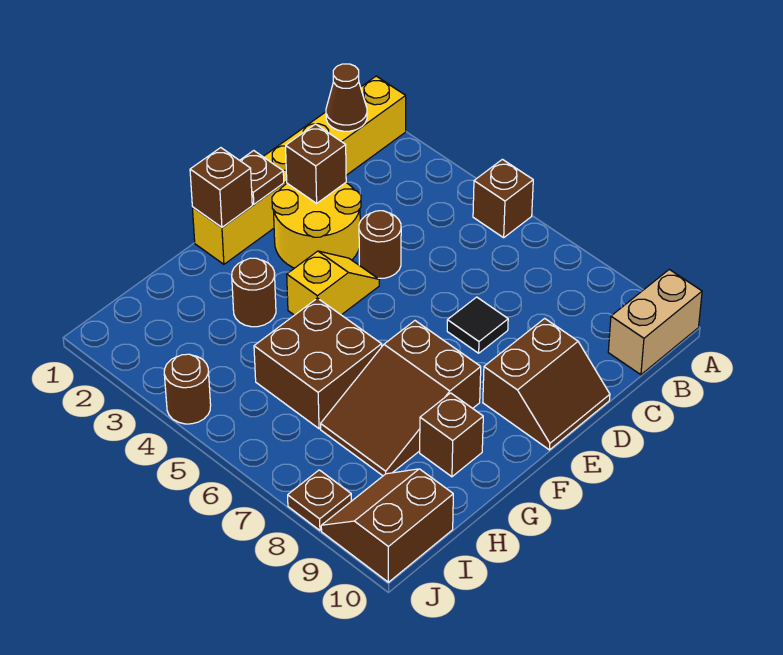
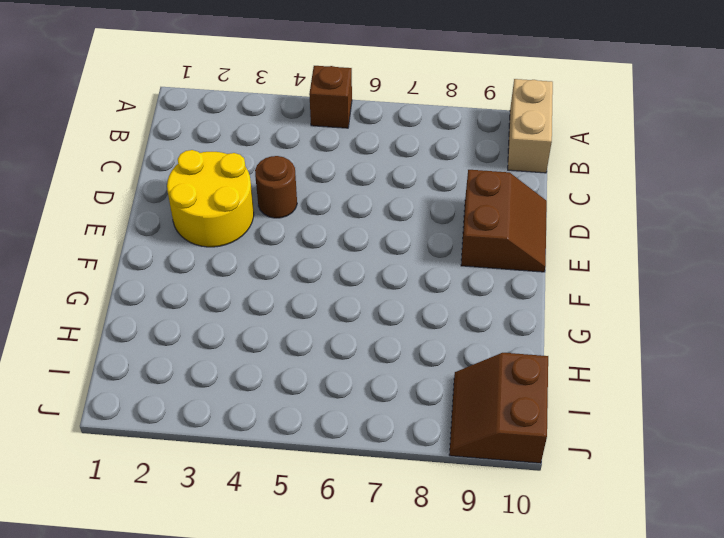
none -> yellow brick A1:F1 level 1
none -> black tile D7 level 1
none -> yellow slope E4:F4 level 1 top F

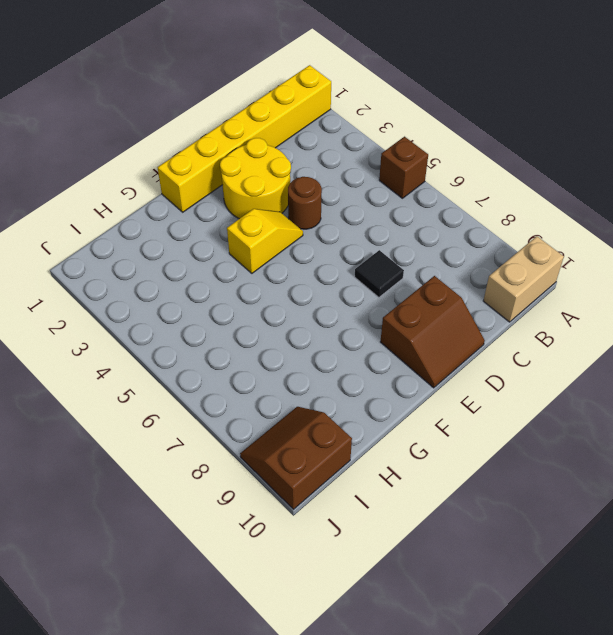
none -> brown slope F7:H8 level 1 top F
none -> brown round brick G3 level 1
none -> brown brick G5:H6 level 1

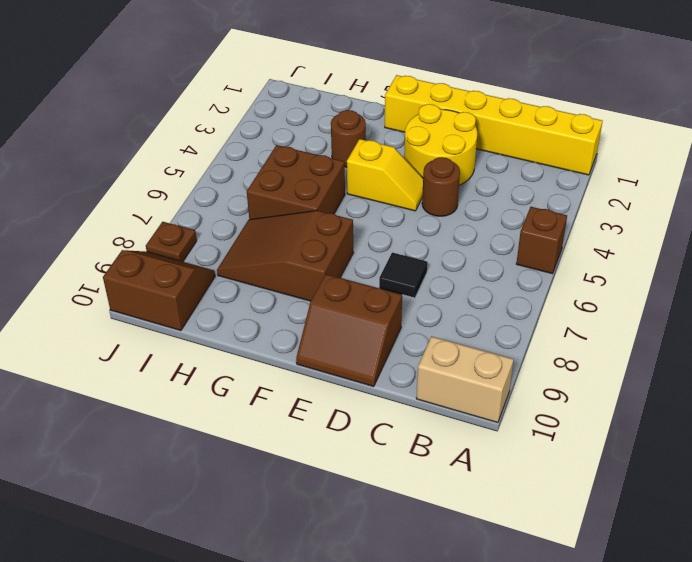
none -> brown brick G9 level 1
none -> brown round brick J4 level 1
none -> brown cone B1 level 2

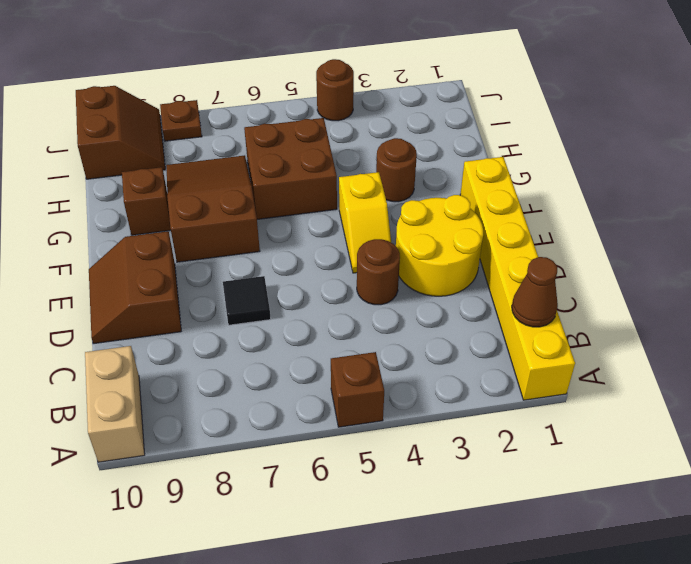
none -> brown brick D2 level 2
none -> brown plate E1 level 2
none -> brown brick F1 level 2

